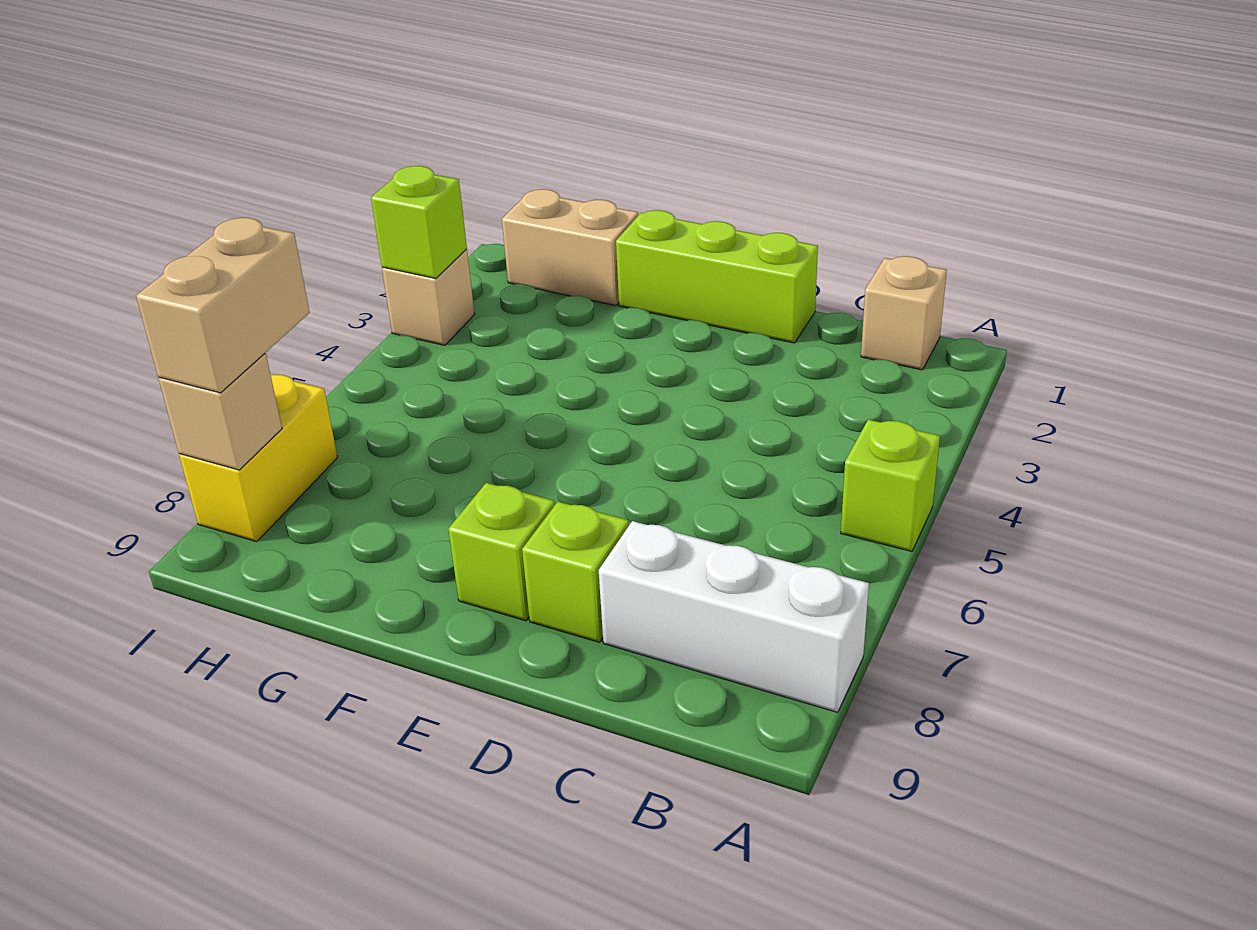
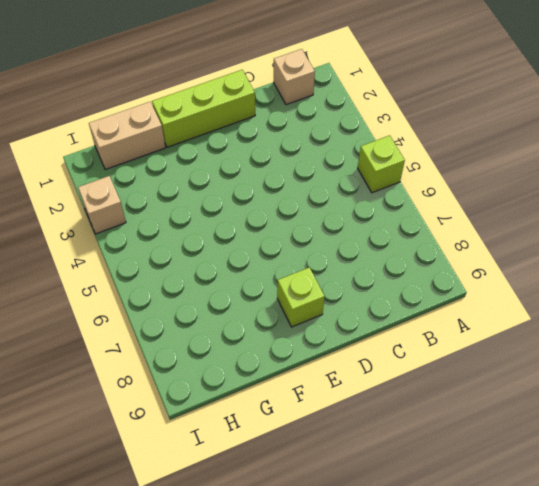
none -> white brick A8:C8 level 1
none -> lime brick D8 level 1
none -> yellow brick I7:I8 level 1

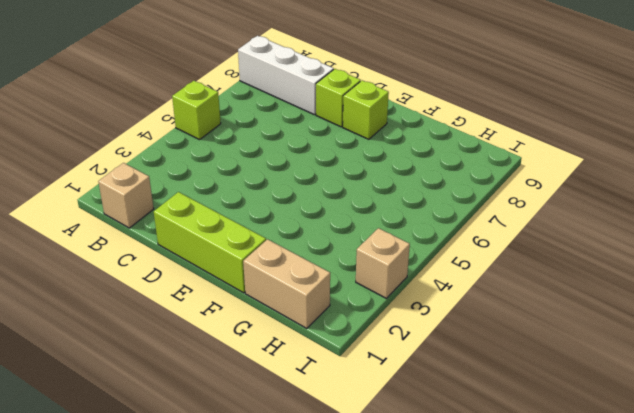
none -> yellow brick I7:I8 level 1
none -> lime brick I3 level 2
none -> tan brick I8 level 2

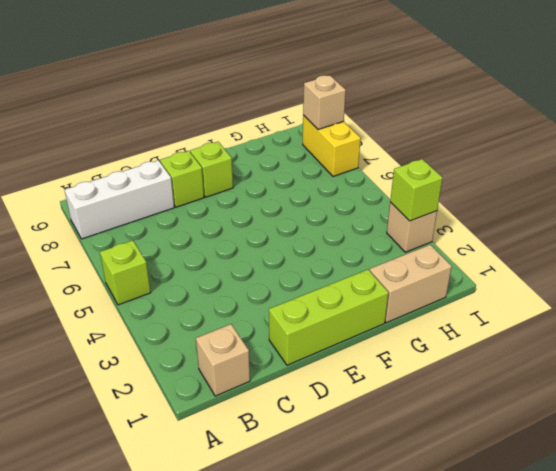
none -> tan brick I7:I8 level 3

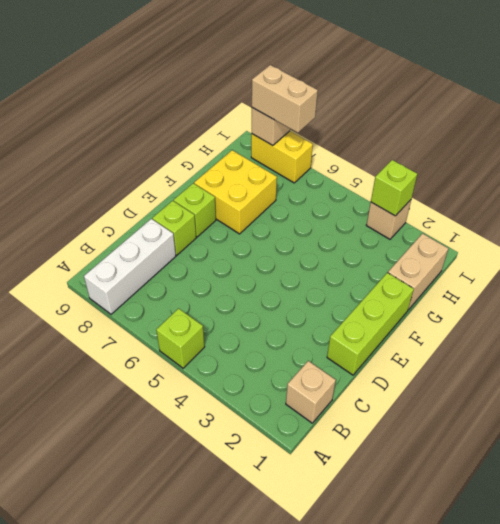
yellow brick F7:G8 level 1 -> none

